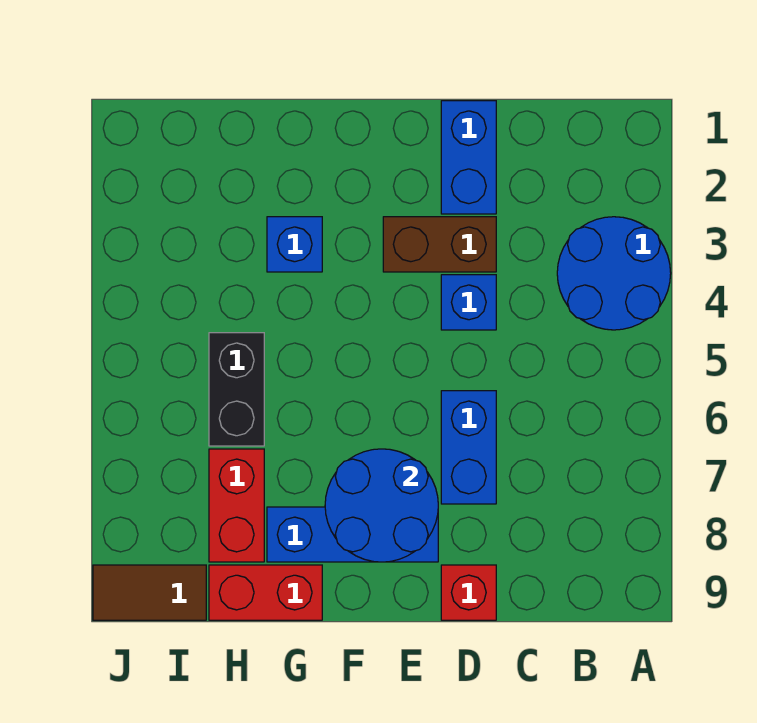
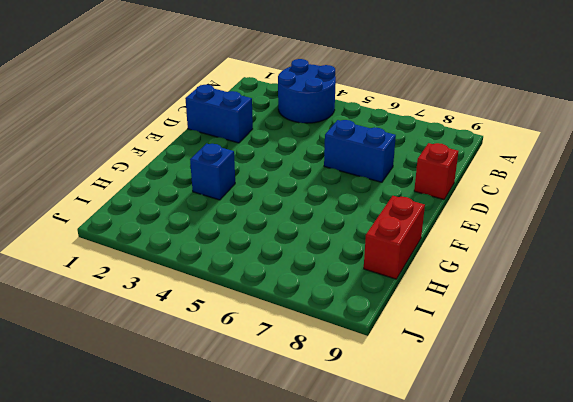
none -> brown brick D3:E3 level 1
none -> blue brick D4 level 1
none -> blue brick E8:G8 level 1

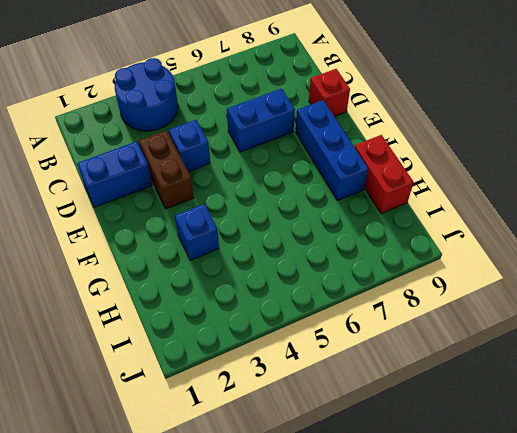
none -> black brick H5:H6 level 1
none -> red brick H7:H8 level 1
none -> brown tile I9:J9 level 1

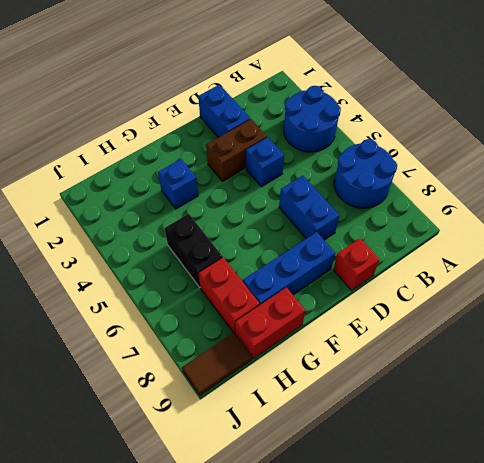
blue round brick A6:B7 level 1 -> blue round brick E7:F8 level 2

